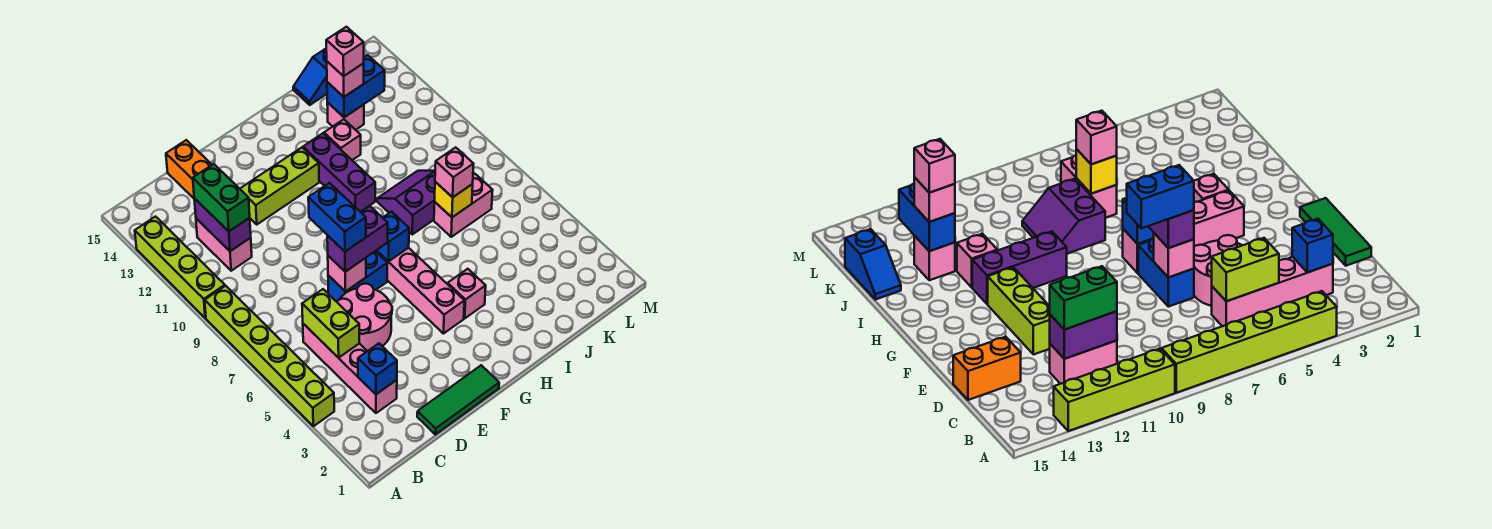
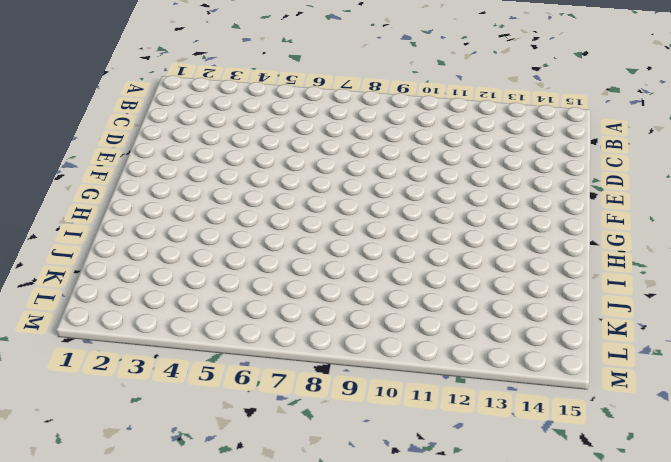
none -> lime brick A4:A9 level 1
none -> lime brick A10:A13 level 1
none -> pink brick C3:C6 level 1
none -> pink brick C11:C12 level 1

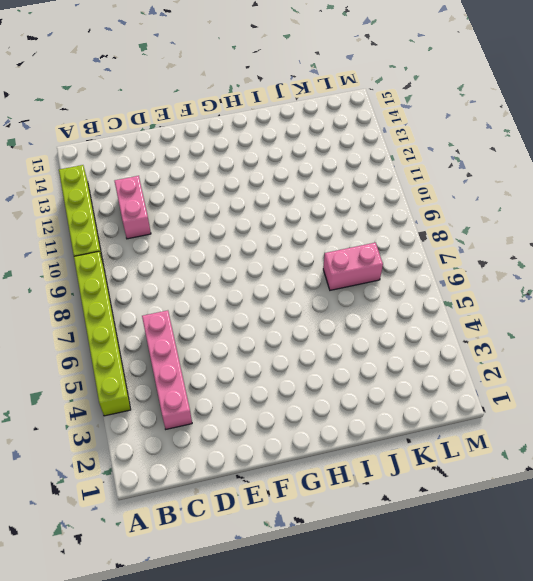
none -> green tile D1:F1 level 1
none -> pink round brick D5:E6 level 1
none -> orange brick D14:D15 level 1
none -> blue brick E7:F7 level 1

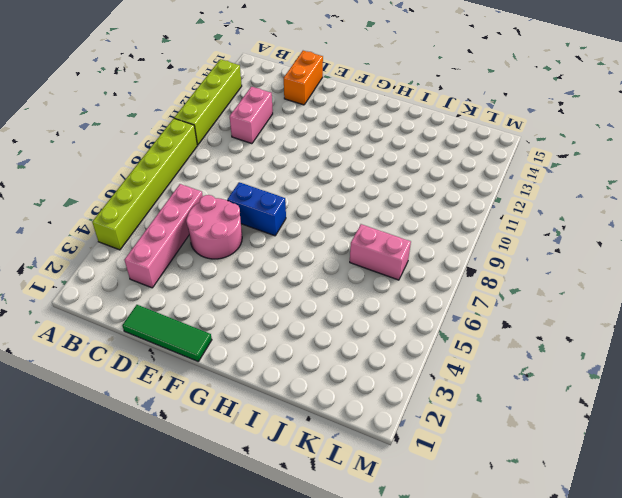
none -> lime brick E12:G12 level 1
none -> pink brick G4:G7 level 1
none -> pink brick H4 level 1
none -> purple brick H10:H12 level 1

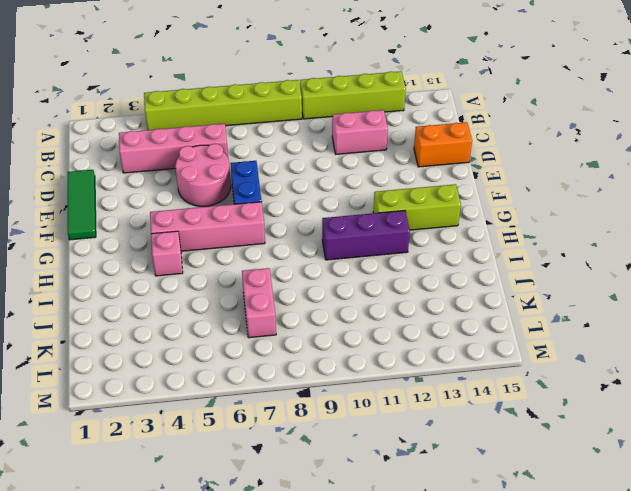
lime brick G12:G14 level 1 -> lime brick E12:G12 level 1
none -> purple slope I8:J9 level 1 top 8
none -> pink brick I12 level 1
none -> pink brick J13 level 1
none -> blue slope J15:K15 level 1 top K

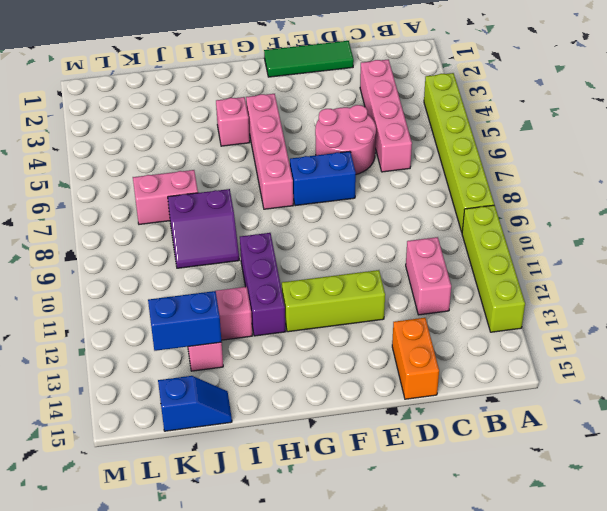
none -> blue brick C3 level 2
none -> lime brick C5:C6 level 2
none -> purple brick C11:C12 level 2
none -> pink brick E7 level 2

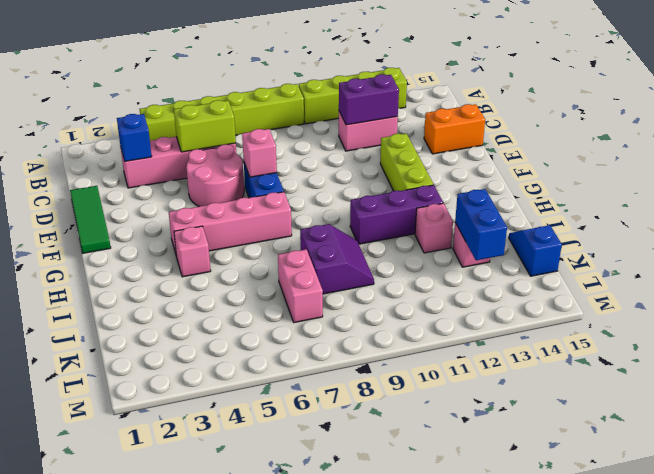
none -> blue brick G7 level 2
none -> yellow brick J7 level 2
none -> green brick C11:C12 level 3
none -> purple brick E7:F7 level 3

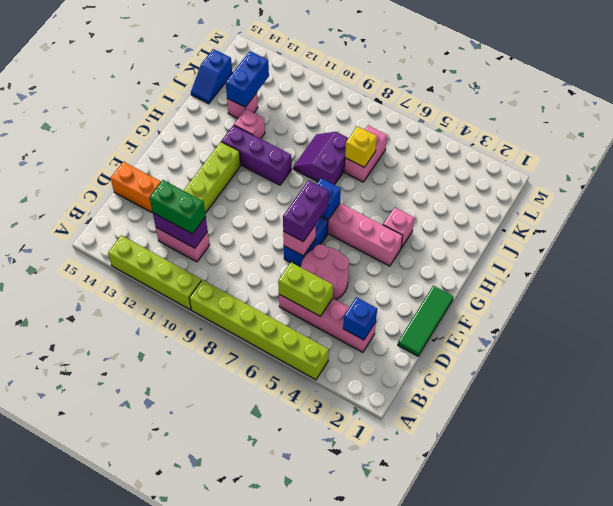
none -> pink brick J7 level 3
none -> pink brick J13 level 3
none -> blue brick E7:E8 level 4
none -> pink brick J13 level 4

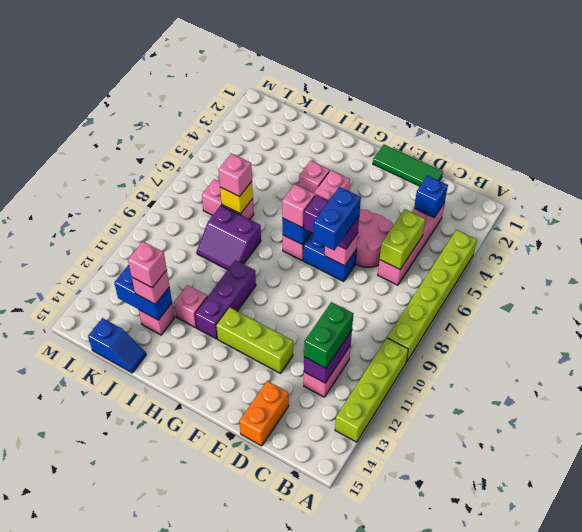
pink brick G7 level 3 -> none

